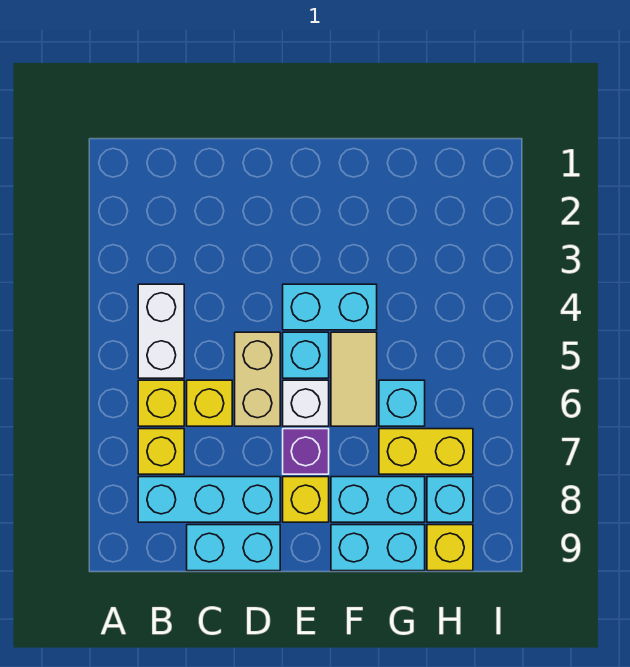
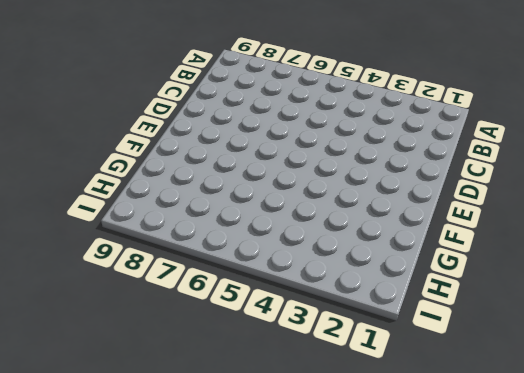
none -> white brick B4:B5 level 1
none -> yellow brick B6 level 1
none -> yellow brick B7 level 1

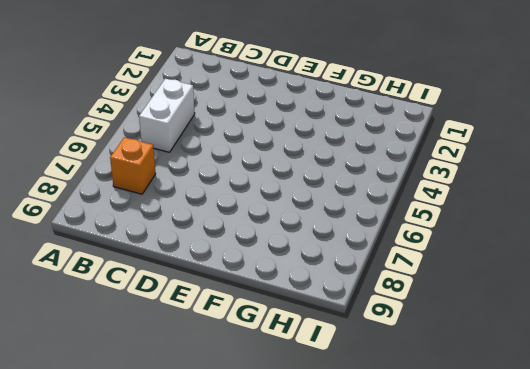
orange brick B7 level 1 -> yellow brick B7 level 1
none -> yellow brick B6 level 1
none -> cyan brick B8:D8 level 1
none -> yellow brick C6 level 1

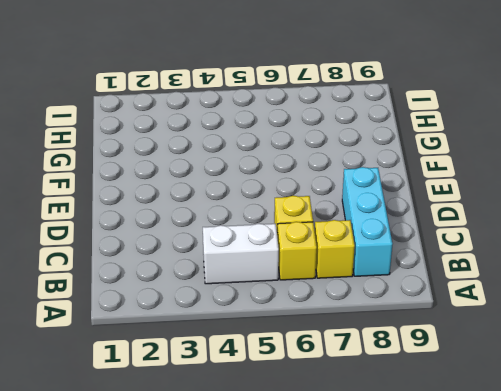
none -> cyan brick C9:D9 level 1
none -> tan brick D5:D6 level 1
none -> cyan brick E4:F4 level 1

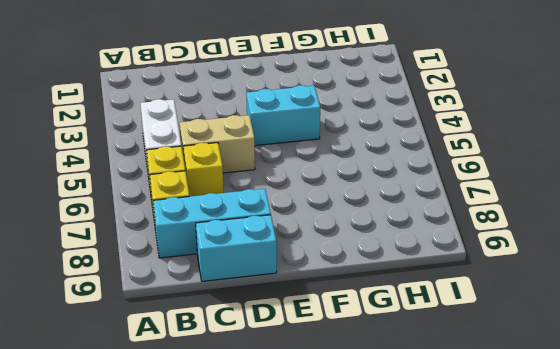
tan brick C5:D5 level 1 -> tan brick D5:D6 level 1
none -> cyan brick E5 level 1
none -> white brick E6 level 1
none -> purple brick E7 level 1

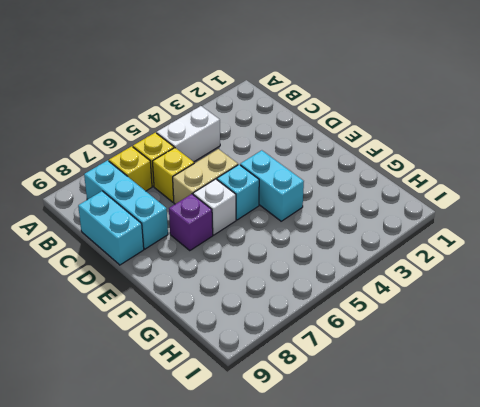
none -> yellow brick E8 level 1
none -> tan tile F5:F6 level 1
none -> cyan brick F8:G8 level 1

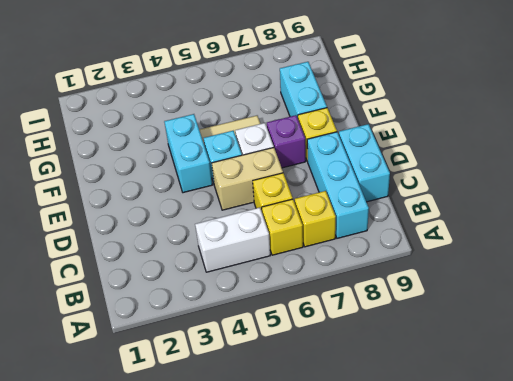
none -> cyan brick F9:G9 level 1
none -> cyan brick G6 level 1
none -> yellow brick G7:H7 level 1

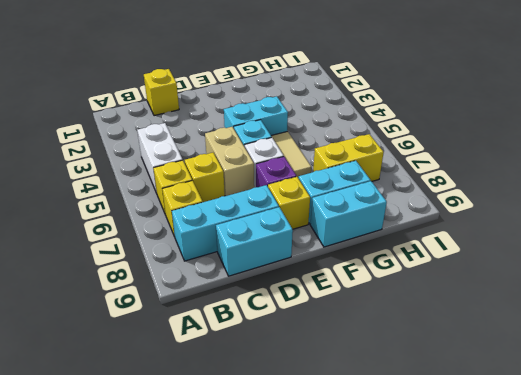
yellow brick C1 level 1 -> yellow brick H9 level 1
none -> cyan brick G6 level 1
none -> cyan brick H8 level 1

